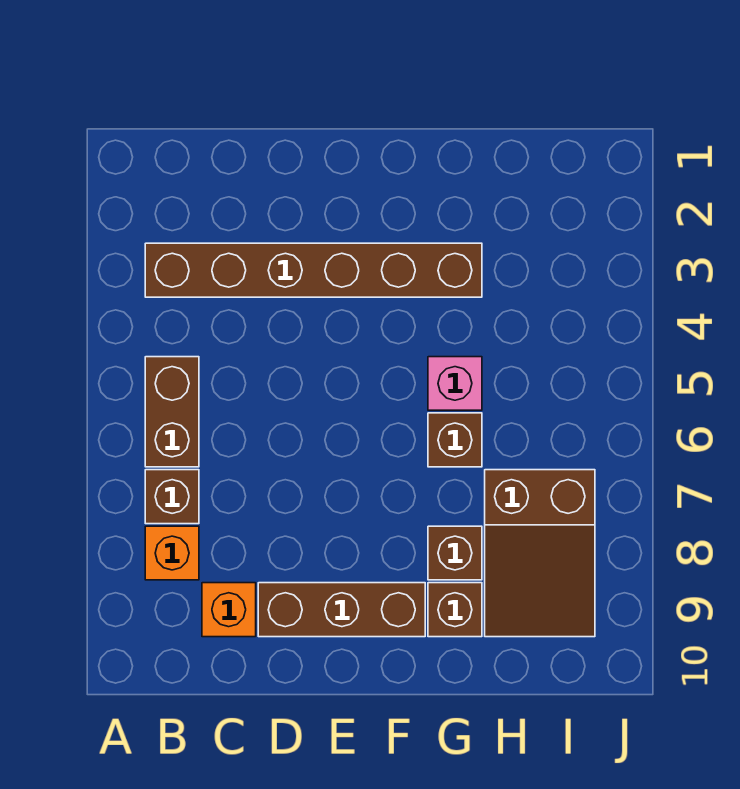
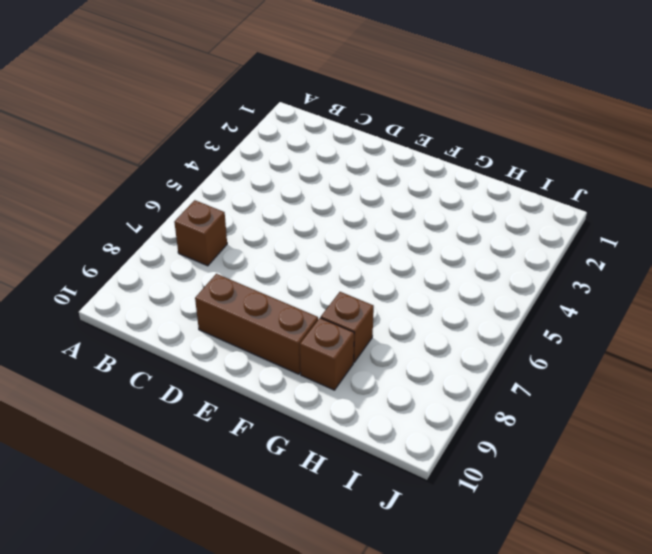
none -> brown brick B3:G3 level 1
none -> brown brick B5:B6 level 1

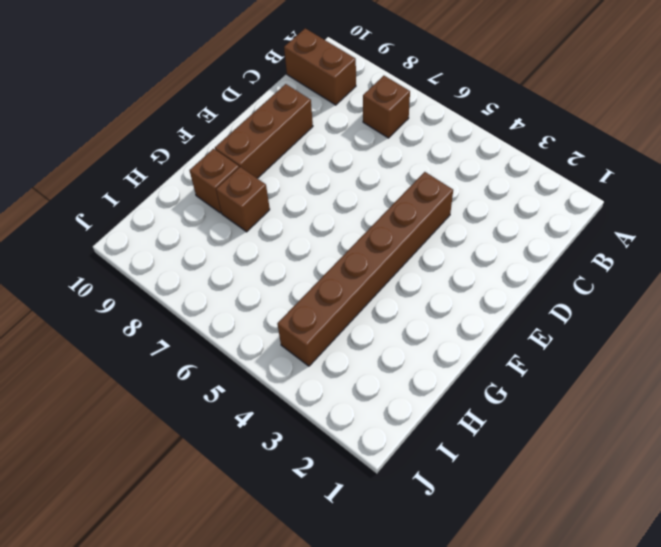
brown brick B9:B10 level 1 -> brown brick B5:B6 level 1
brown brick D4:I4 level 1 -> brown brick B3:G3 level 1
none -> orange brick B8 level 1
none -> orange brick C9 level 1

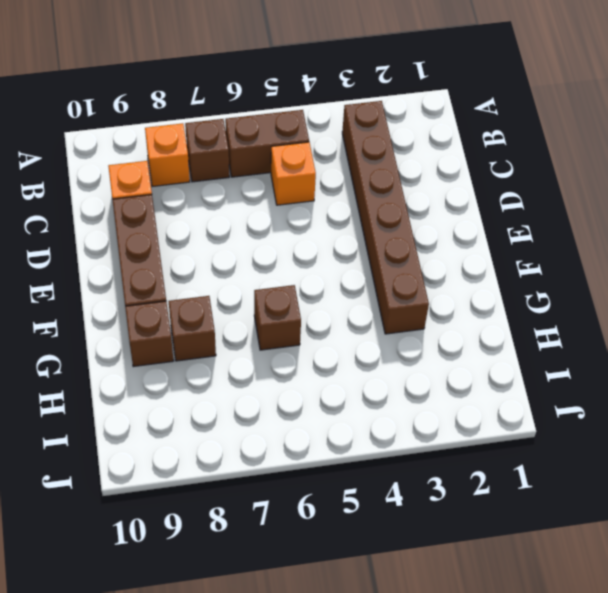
orange brick C5 level 1 -> none
none -> pink brick G5 level 1
none -> brown slope H7:I9 level 1 top 7

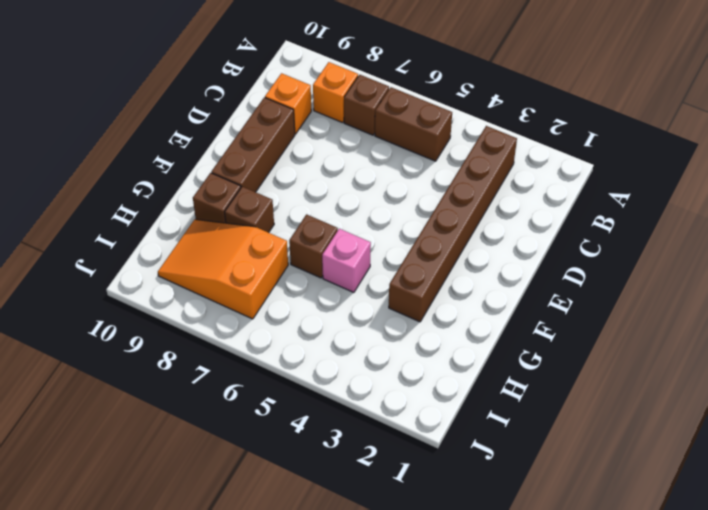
orange slope H7:I9 level 1 top 7 -> brown slope H7:I9 level 1 top 7

